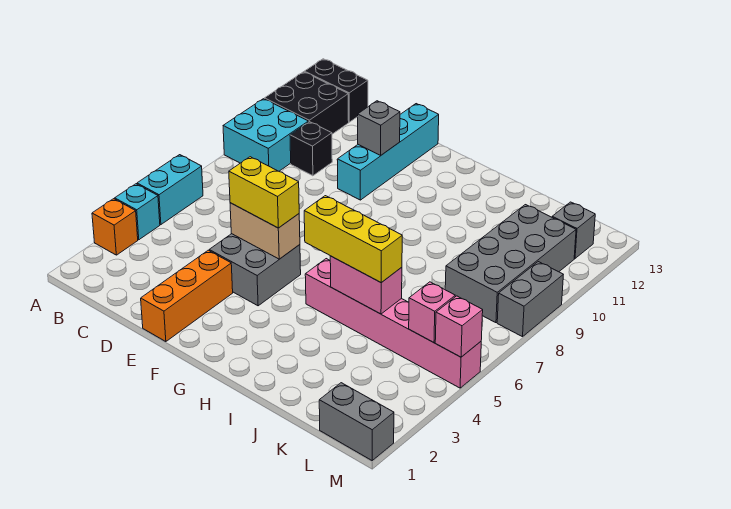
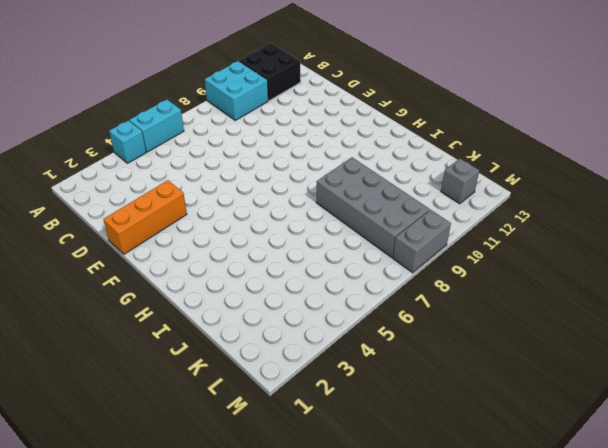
grey brick I8:L9 level 1 -> grey brick K8:L11 level 1
none -> orange brick A3 level 1
none -> black brick A13:B13 level 1
none -> black brick C10 level 1

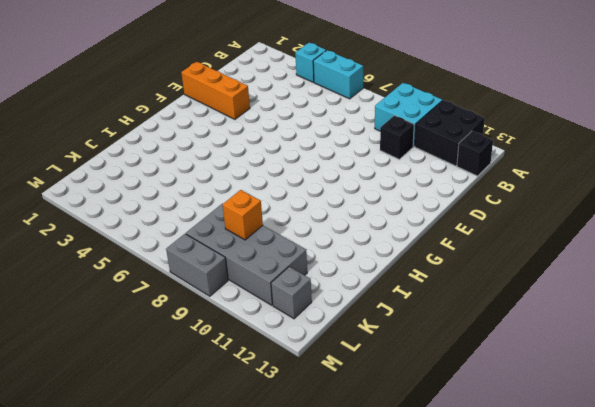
black brick B13 level 1 -> black brick A13:B13 level 1
orange brick K9 level 2 -> orange brick A3 level 1
none -> grey brick E4:F5 level 1
none -> cyan brick E10:E13 level 1
none -> pink brick H5:M5 level 1

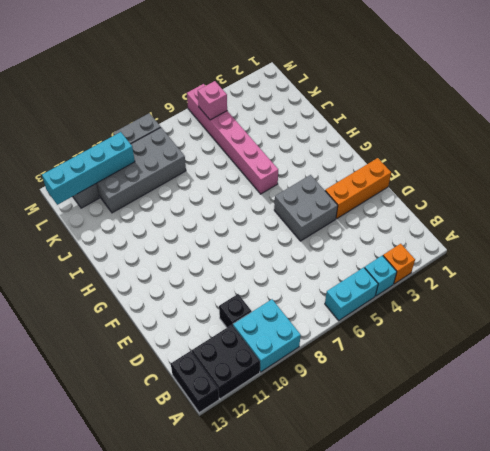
cyan brick L10:L13 level 2 -> cyan brick E10:E13 level 1
none -> grey brick L1:M1 level 1
none -> tan brick E5:F5 level 2
none -> grey brick E11 level 2

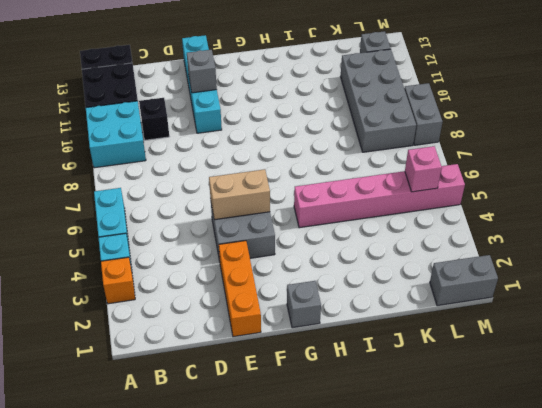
grey brick G1 level 1 -> none
none -> pink brick I5:J5 level 2
none -> pink brick M5 level 2
none -> yellow brick E5:F5 level 3

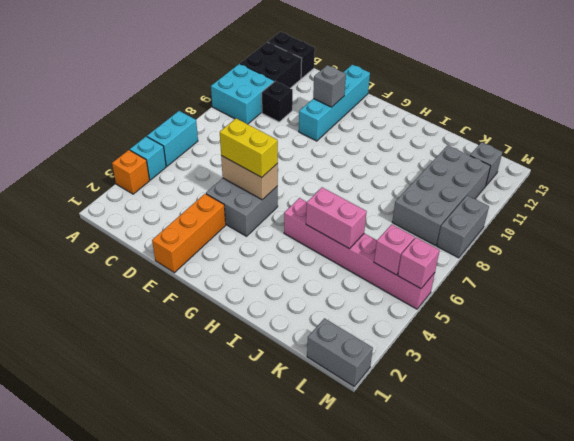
none -> yellow brick H5:J5 level 3

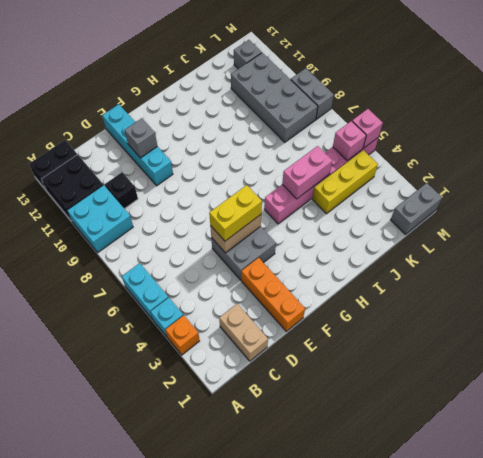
tan brick C1:C2 level 1 -> none
yellow brick J4:L4 level 1 -> yellow brick H5:J5 level 3

